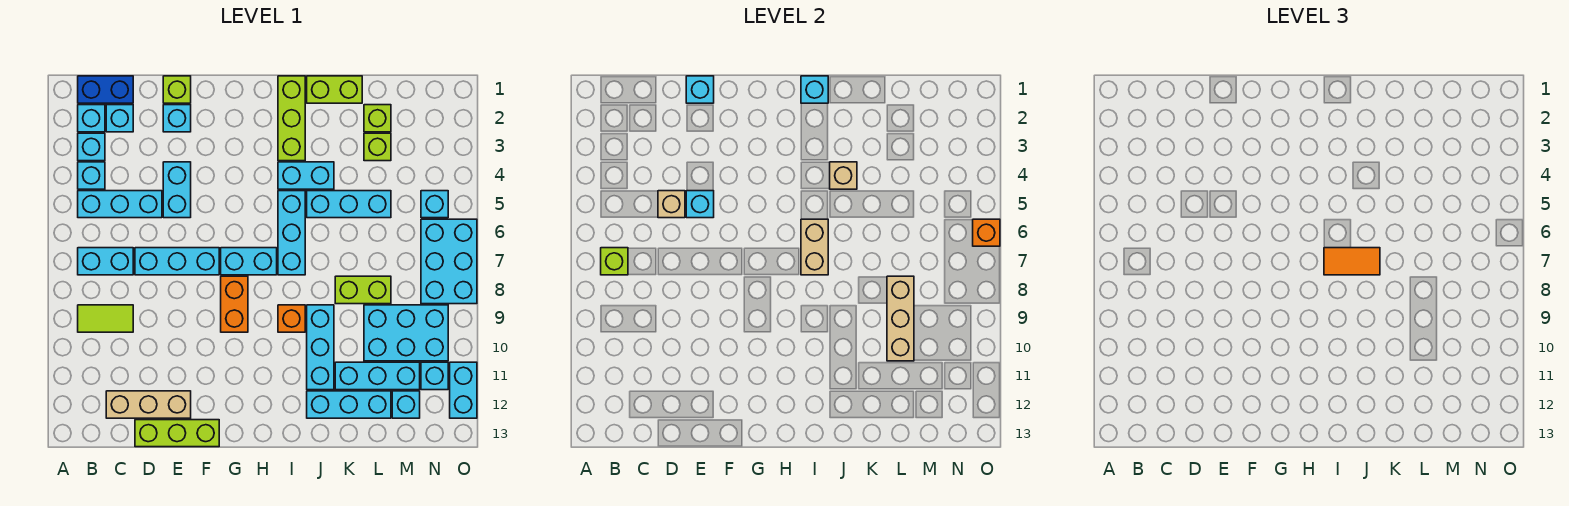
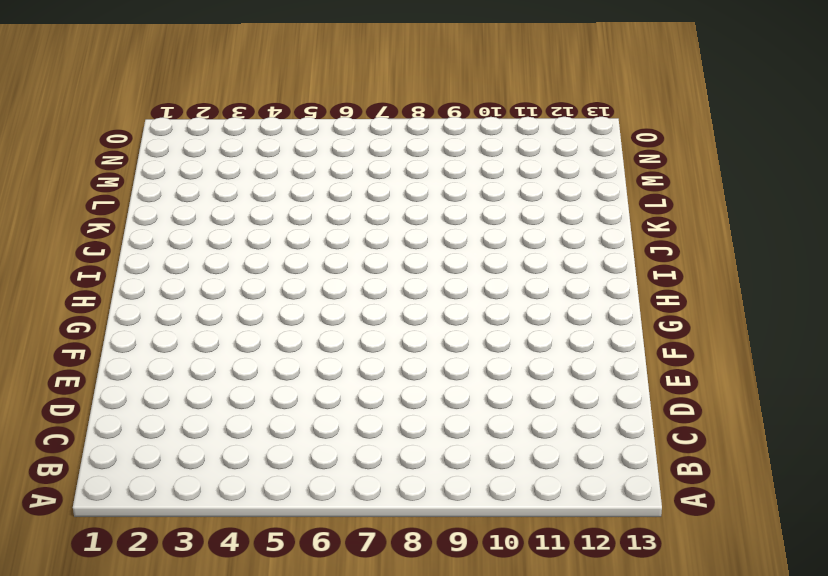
none -> blue brick B1:C1 level 1
none -> cyan brick B2 level 1
none -> cyan brick B3 level 1
none -> cyan brick B4 level 1

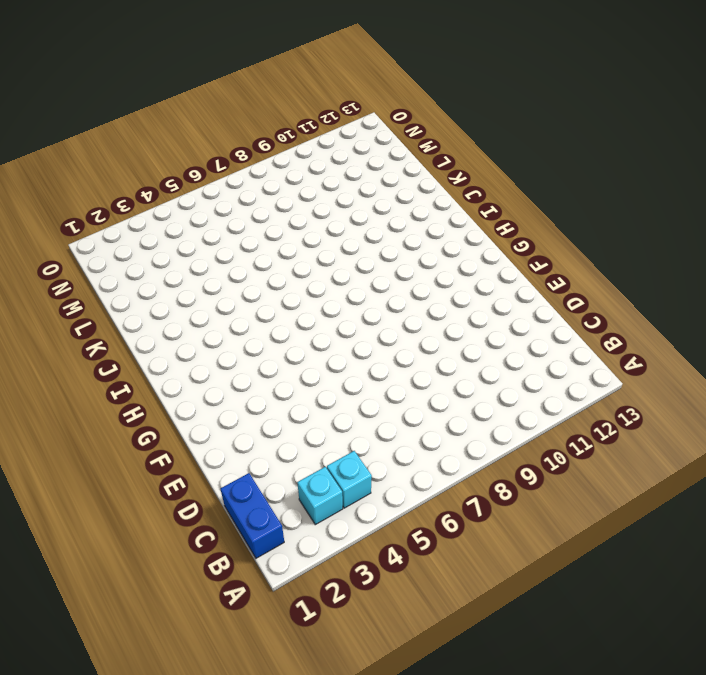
none -> cyan brick B2 level 1
none -> cyan brick B5:D5 level 1
none -> cyan brick B7:C7 level 1
none -> lime tile B9:C9 level 1

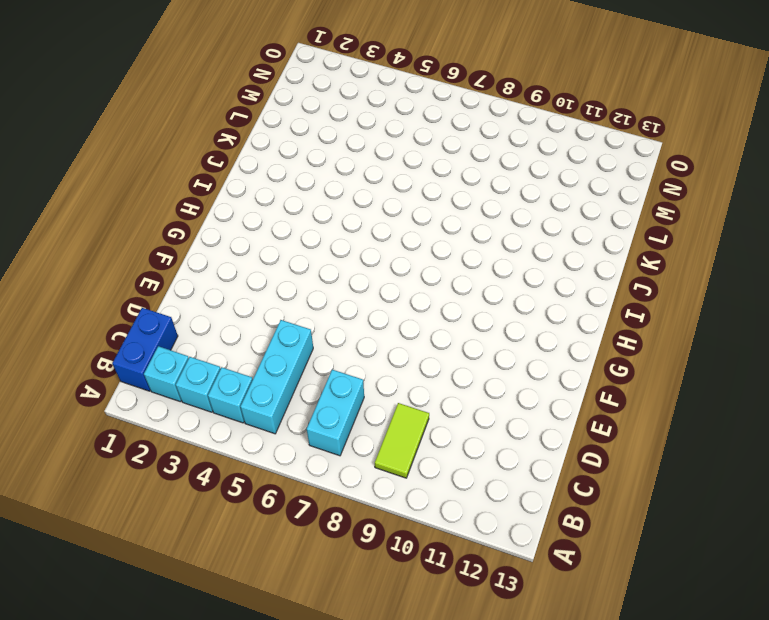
none -> cyan brick C2 level 1
none -> tan brick C12:E12 level 1
none -> cyan brick D7:F7 level 1
none -> lime brick D13:F13 level 1

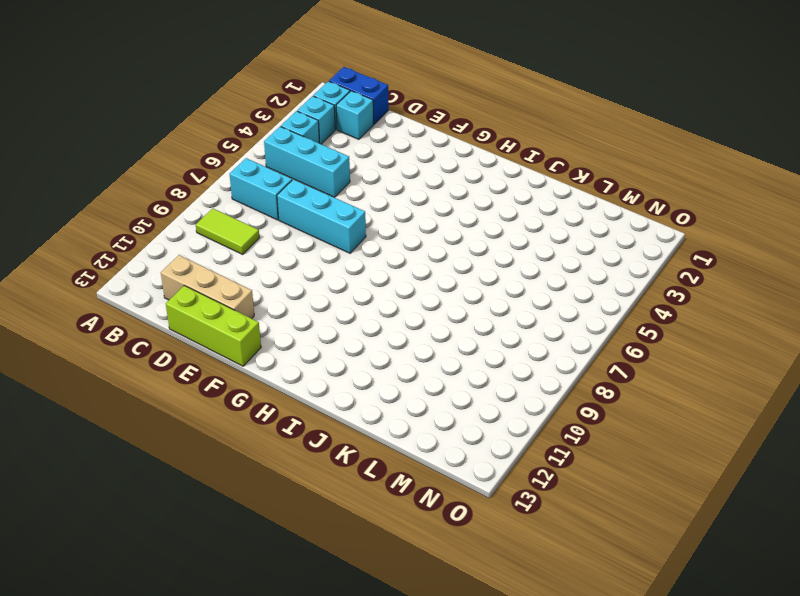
none -> lime brick E1 level 1
none -> cyan brick E2 level 1
none -> cyan brick E4:E5 level 1
none -> cyan brick G7:H7 level 1

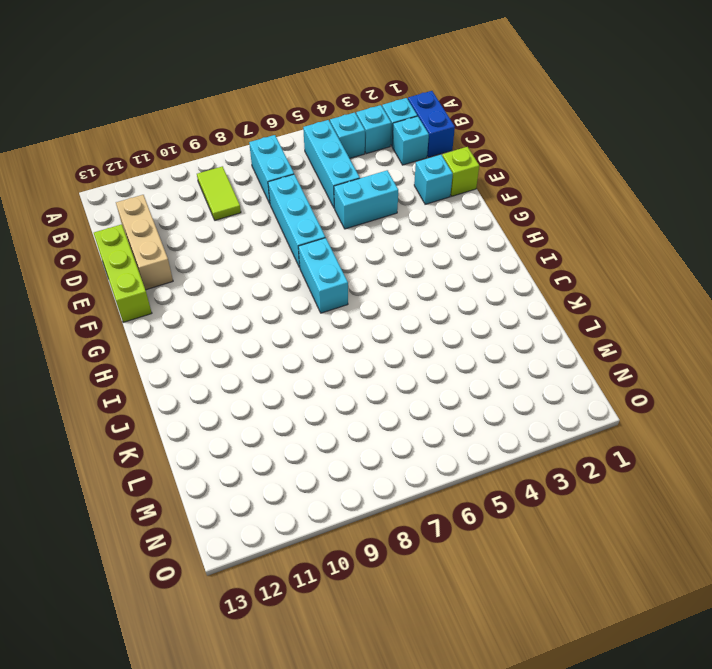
none -> orange brick G8:G9 level 1
none -> lime brick I1:I3 level 1
none -> cyan brick I4:J4 level 1
none -> cyan brick I5:I7 level 1

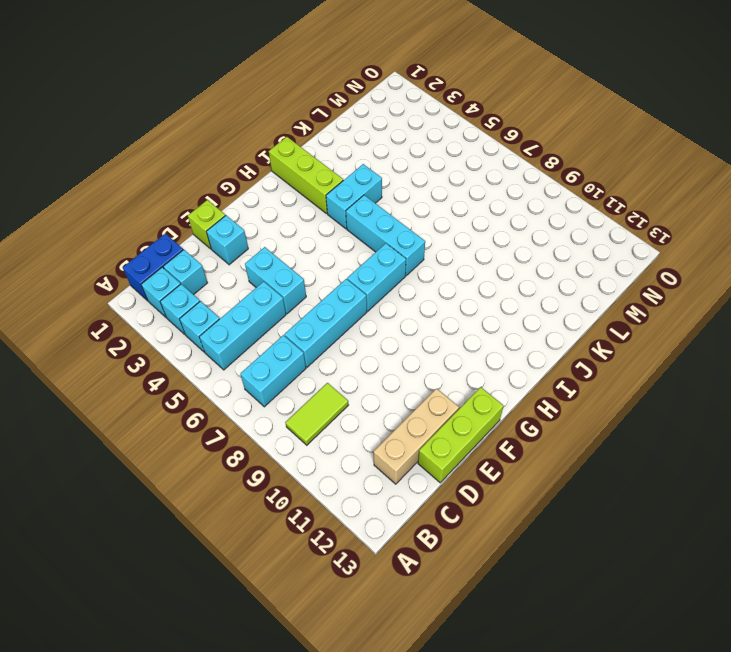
none -> orange brick G8:G9 level 1
none -> orange brick I9 level 1
none -> lime brick J1:K1 level 1
none -> cyan brick J5:L5 level 1

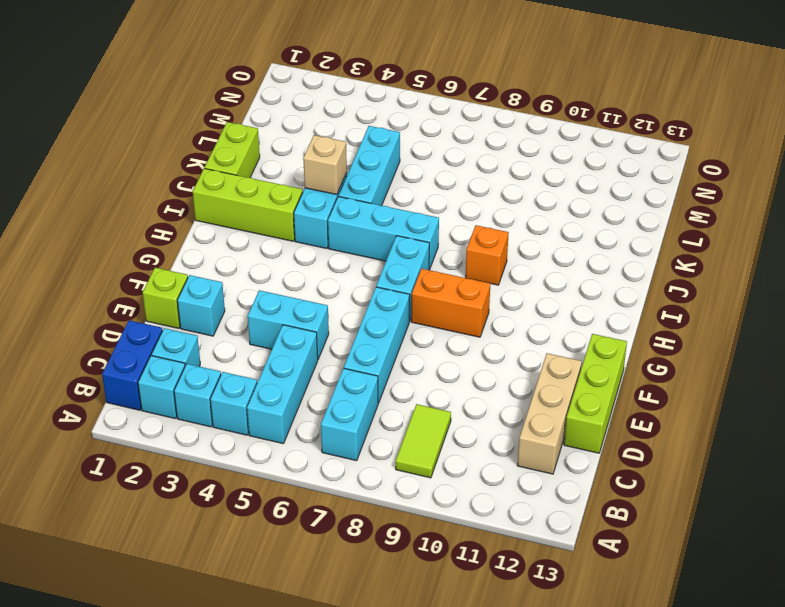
none -> cyan brick J9:J11 level 1
none -> cyan brick J12:L12 level 1
none -> lime brick K8:L8 level 1
none -> cyan brick K11:M11 level 1

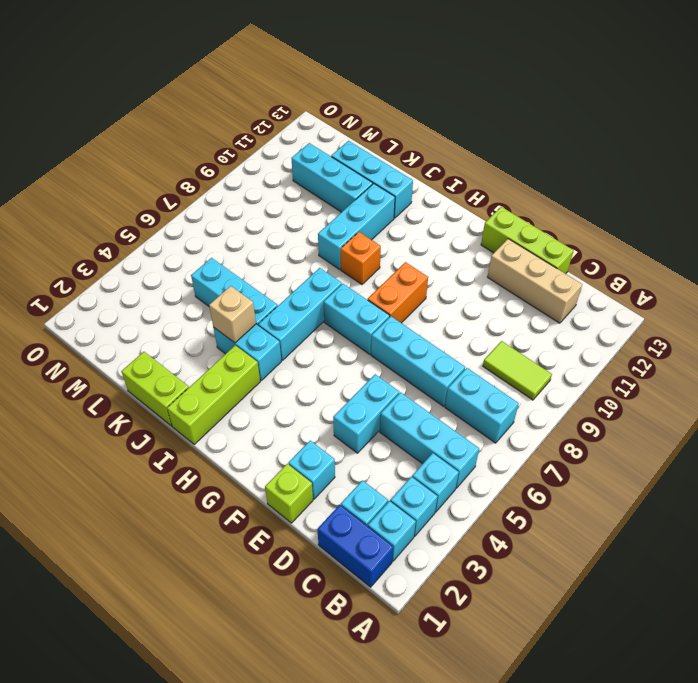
none -> lime brick K8:L8 level 1
none -> lime brick L2 level 1
none -> lime brick L3 level 1
none -> cyan brick L9:N10 level 1

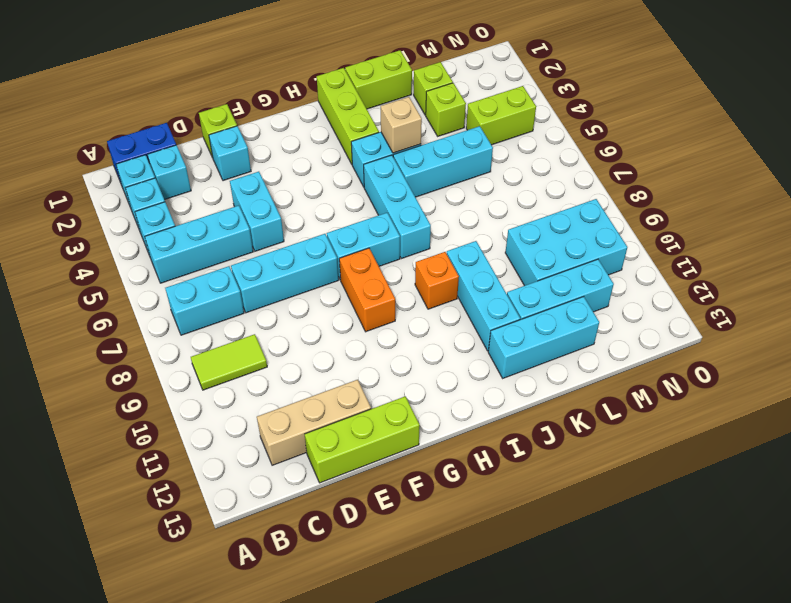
lime brick M4:N4 level 1 -> lime brick K8:L8 level 1
none -> cyan brick M12 level 1
none -> cyan brick N5 level 1
none -> cyan brick N6:O8 level 1
none -> cyan brick N11 level 1

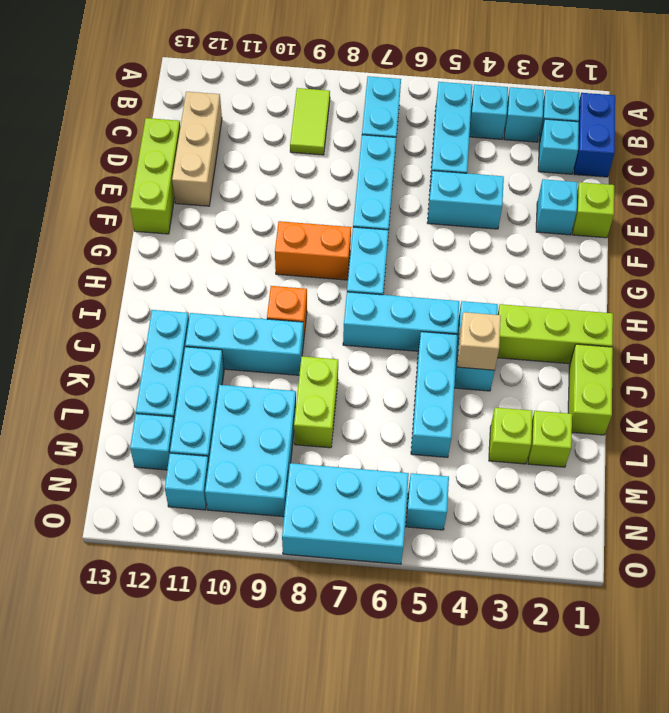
none -> cyan brick O11:O12 level 1
none -> lime brick B7 level 2
none -> tan brick D5 level 2
none -> cyan brick E1 level 2

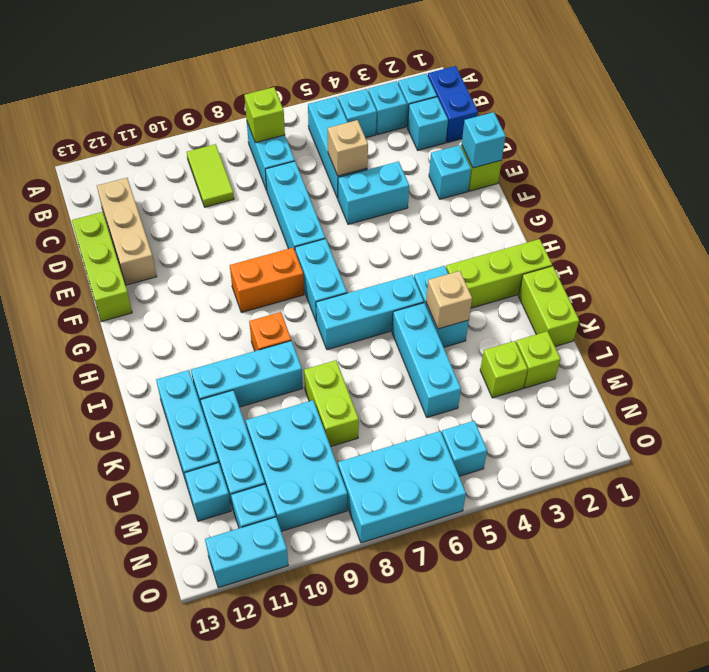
none -> cyan brick E5 level 2
none -> cyan brick I1 level 2
none -> tan brick I6:I7 level 2
none -> tan brick L8:L10 level 2

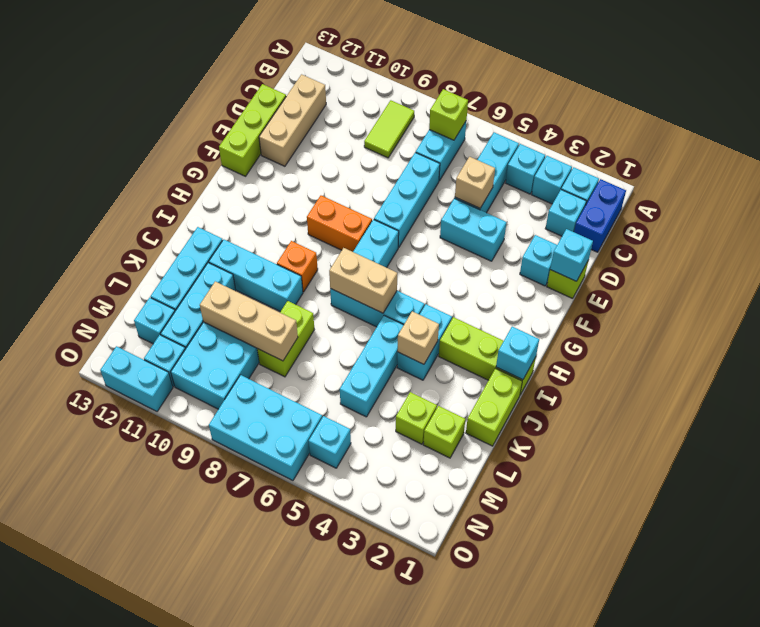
none -> cyan brick E5 level 2
none -> orange brick O6 level 2
none -> orange tile I7:J7 level 3

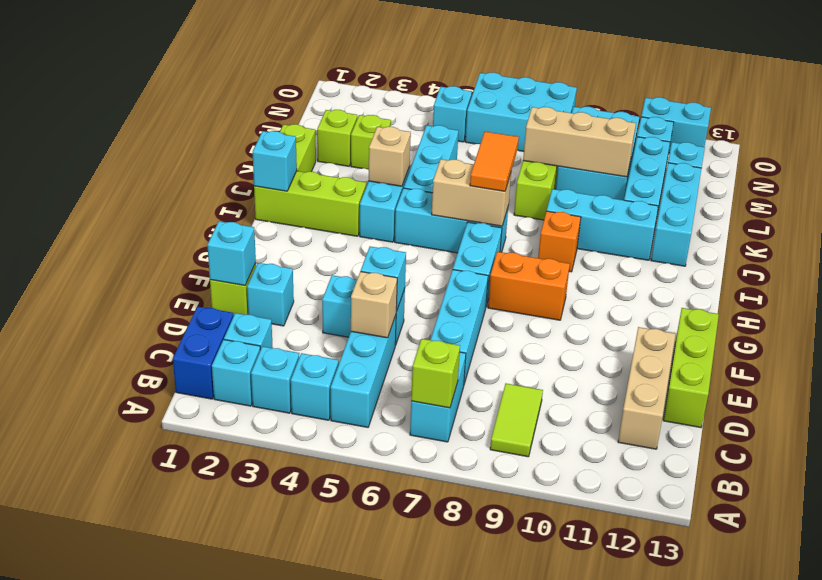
none -> orange brick O6 level 2

